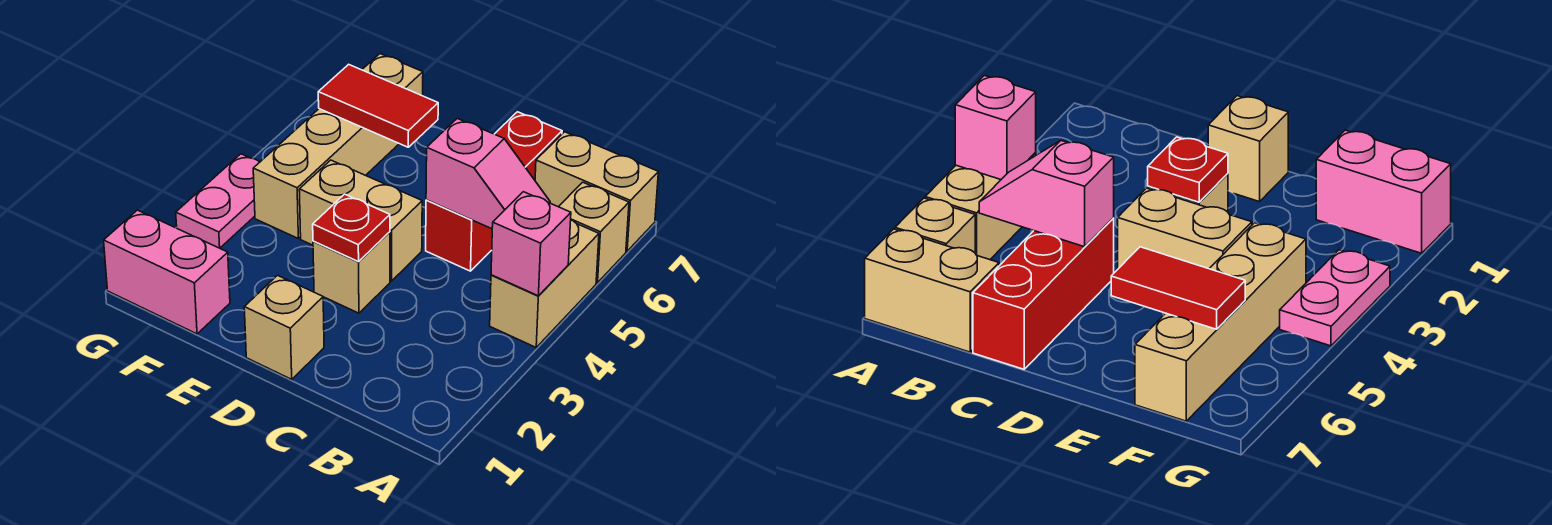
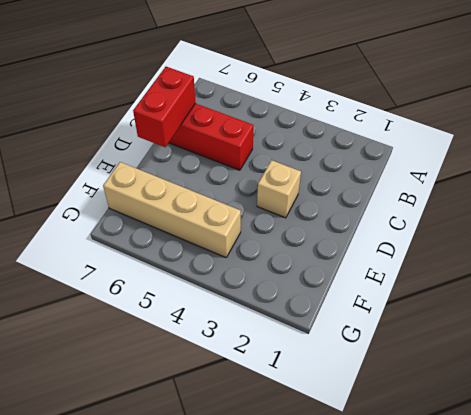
red brick C7:D7 level 2 -> none
none -> tan brick A4:A5 level 1
none -> tan brick A6 level 1
none -> tan brick A7:B7 level 1

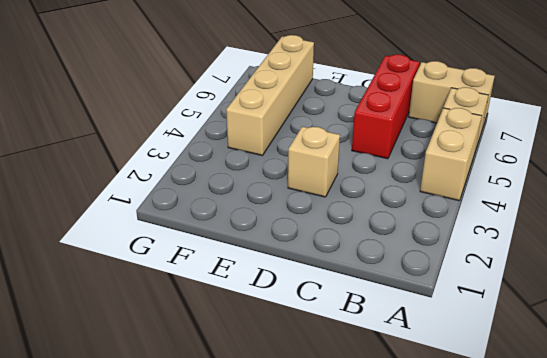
none -> tan brick D1 level 1
none -> tan brick D4:E4 level 1
none -> pink brick F1:G1 level 1

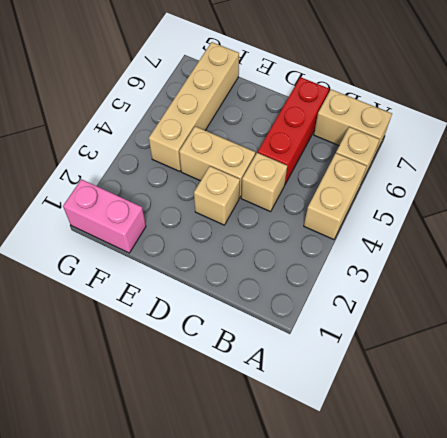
tan brick C4 level 1 -> tan brick D1 level 1
none -> pink plate G3:G4 level 1
none -> pink brick A4 level 2
none -> pink slope B5:C5 level 2 top C

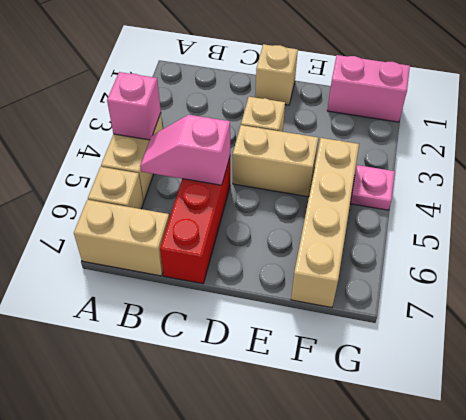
pink plate G4 level 1 -> pink plate G3:G4 level 1
none -> red plate D3 level 2
none -> red tile E6:F6 level 2

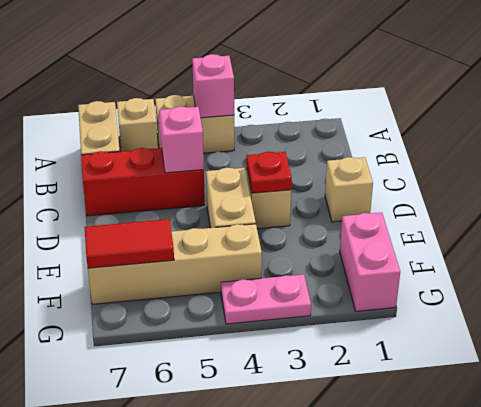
red tile F6:F7 level 2 -> red tile E6:F6 level 2

